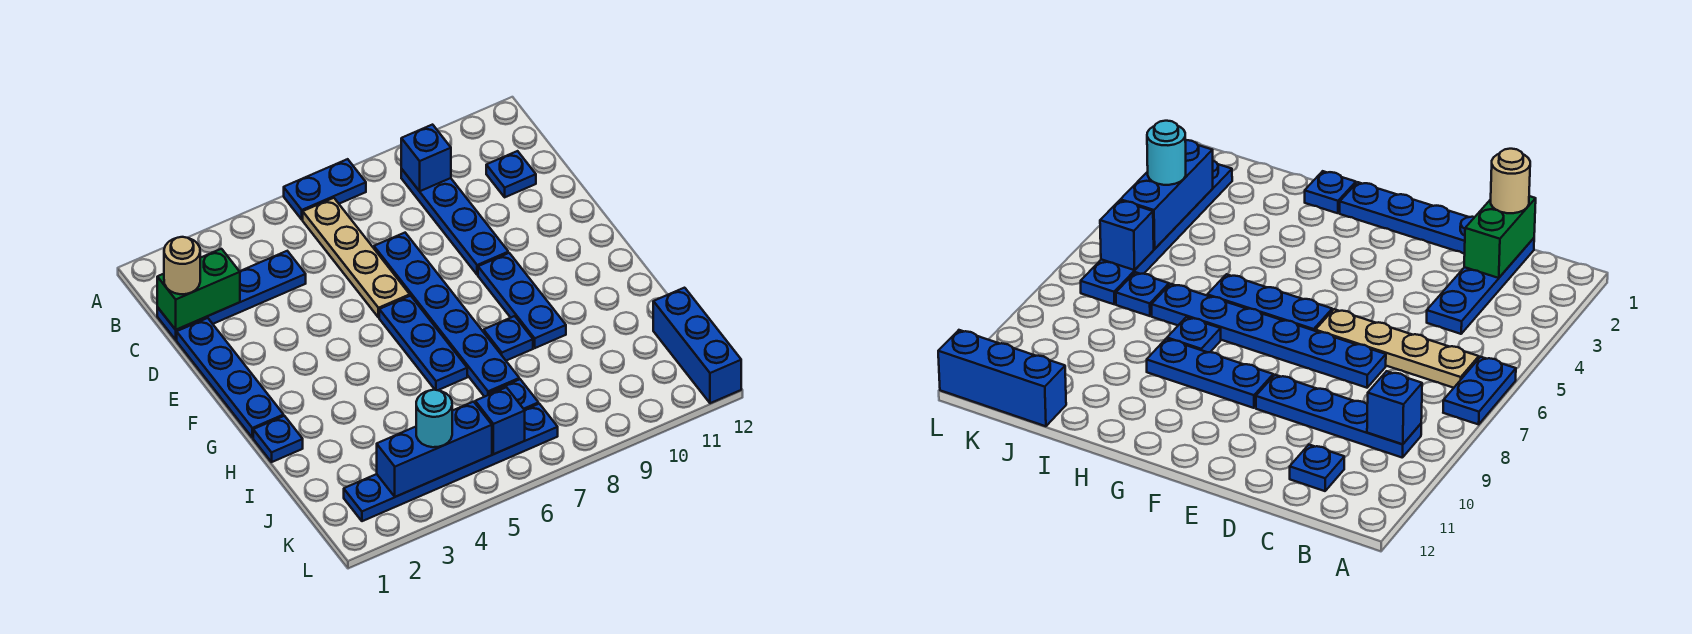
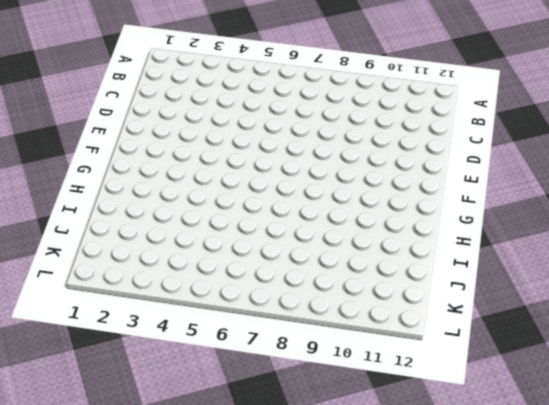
none -> blue plate A6:A7 level 1
none -> tan plate B6:E6 level 1
none -> blue plate B9:E9 level 1

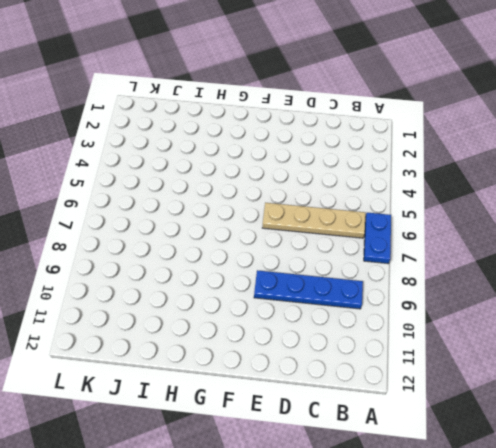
none -> blue plate C1:C4 level 1
none -> blue plate C11 level 1
none -> blue plate D1:G1 level 1

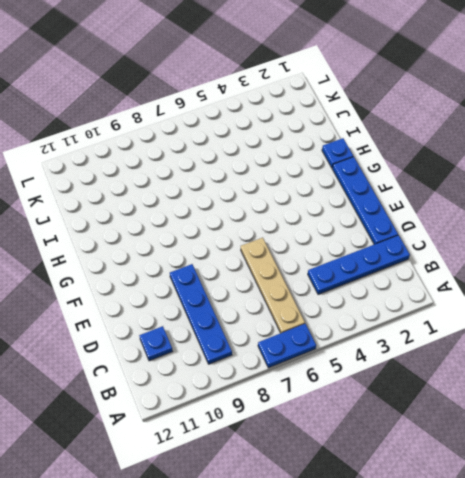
none -> blue plate D7:I7 level 1
none -> blue plate F6:H6 level 1
none -> blue plate F9:H9 level 1

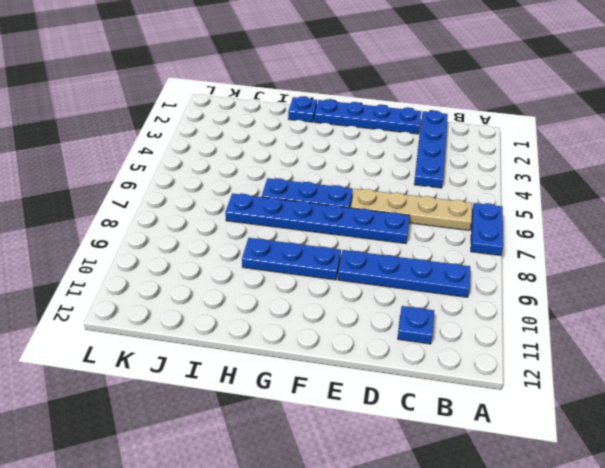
none -> blue plate H8 level 1
none -> blue plate J7 level 1
none -> blue brick J12:L12 level 1

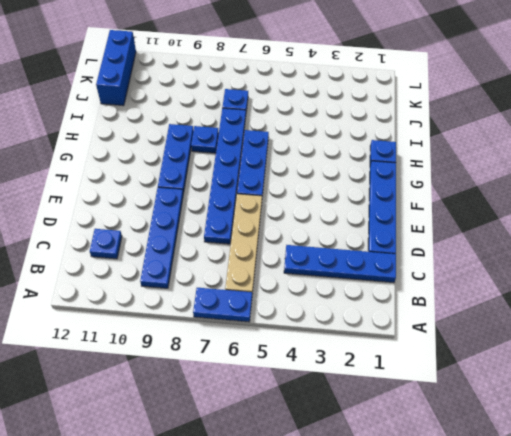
none -> blue plate K2:K7 level 1
none -> blue brick B9 level 2
none -> green brick C1:C2 level 2

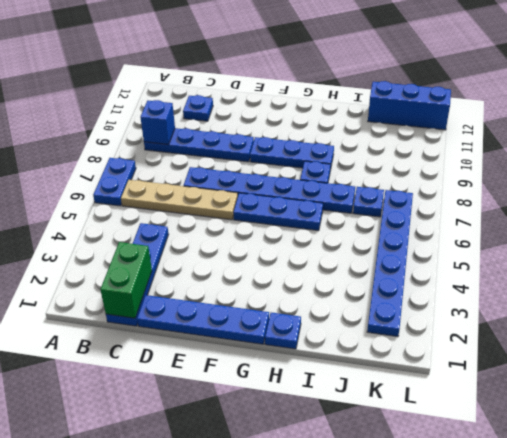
none -> blue brick K3:K5 level 2
none -> blue brick K6 level 2
none -> tan round brick C1 level 3

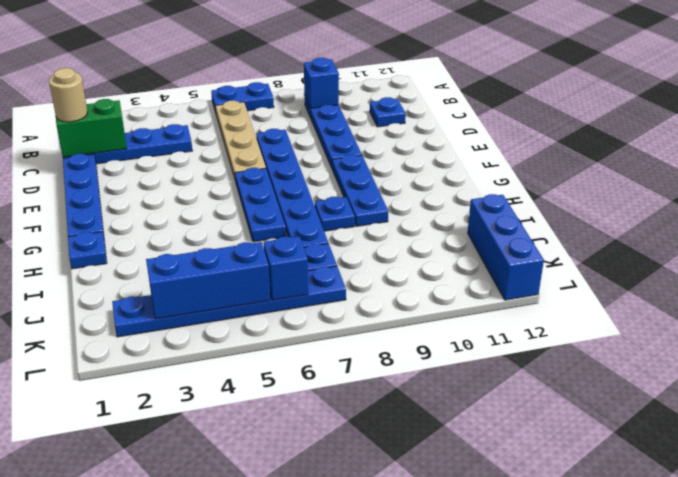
none -> cyan round brick K4 level 3

